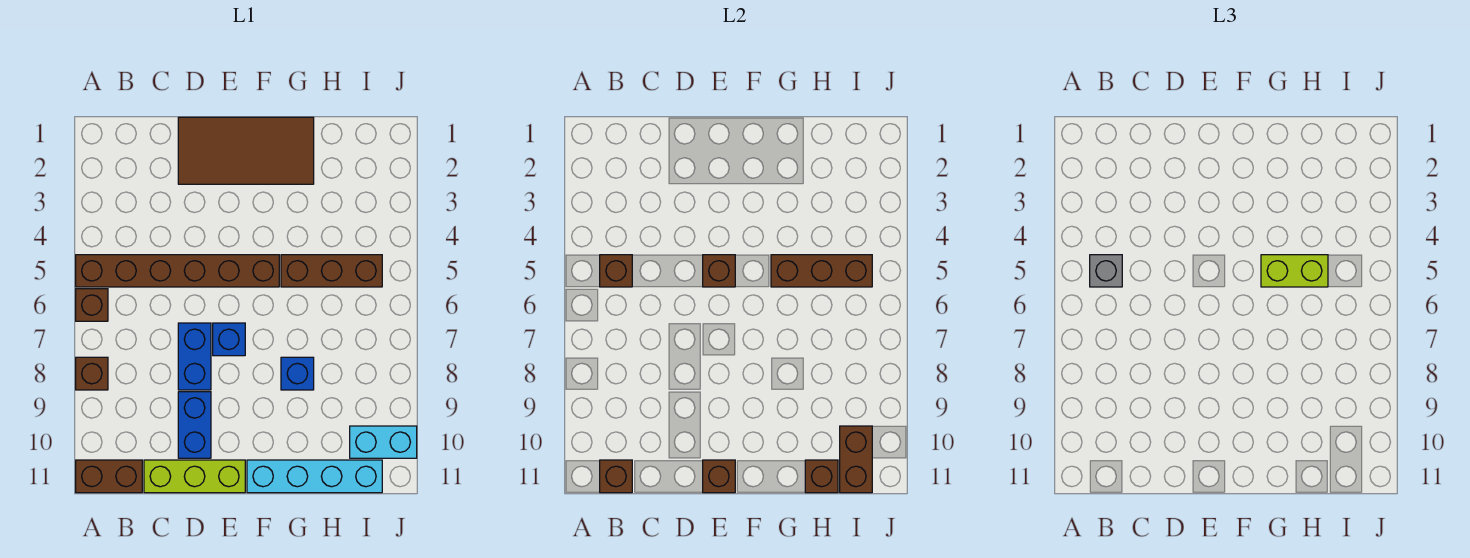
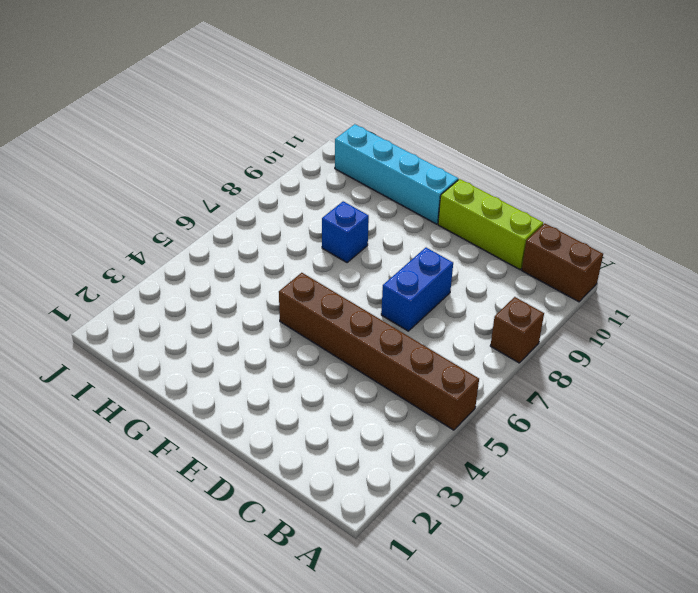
none -> brown brick A6 level 1
none -> brown tile D1:G2 level 1
none -> blue brick D9:D10 level 1

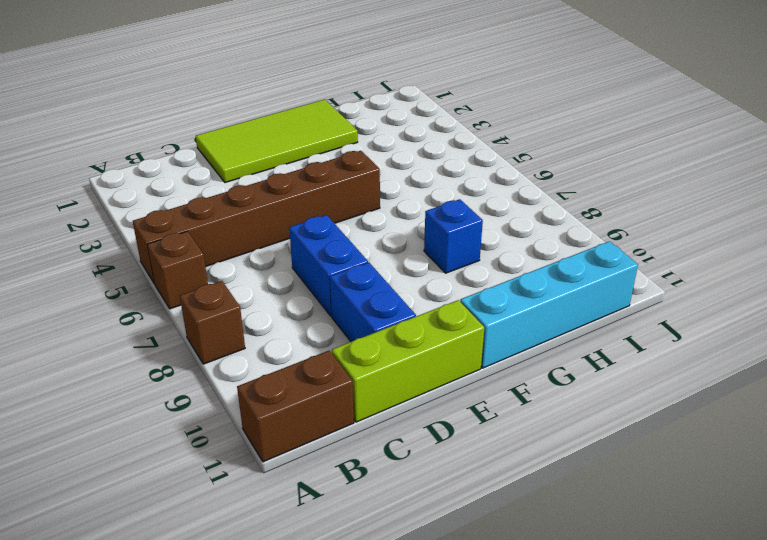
lime tile D1:G2 level 1 -> brown tile D1:G2 level 1
none -> blue brick E7 level 1
none -> brown brick G5:I5 level 1
none -> cyan brick I10:J10 level 1

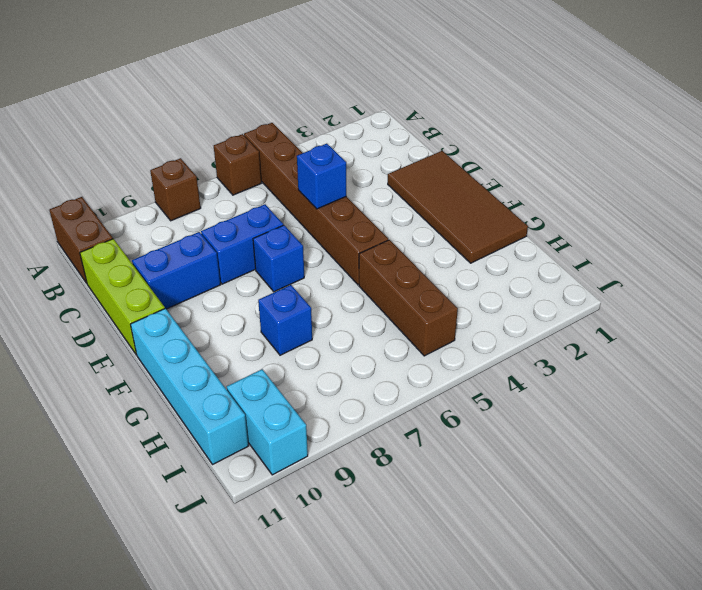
blue brick D5 level 2 -> none
none -> brown brick B5 level 2
none -> brown brick B11 level 2
none -> brown brick E5 level 2

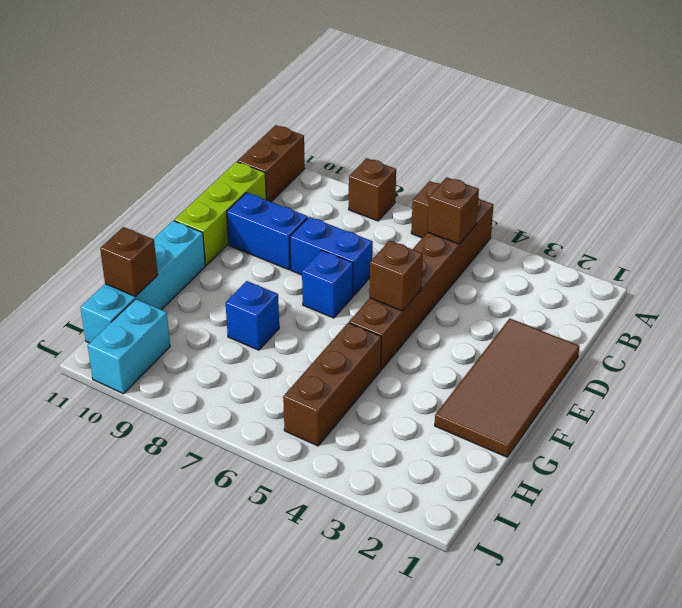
none -> brown brick B11 level 2
none -> brown brick E11 level 2
none -> brown brick G5:I5 level 2

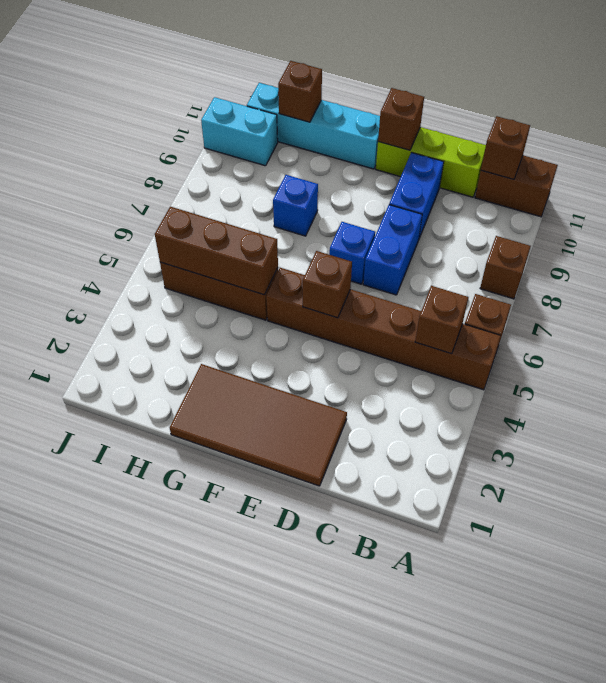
none -> brown brick I10:I11 level 2
none -> grey brick B5 level 3
none -> lime brick G5:H5 level 3

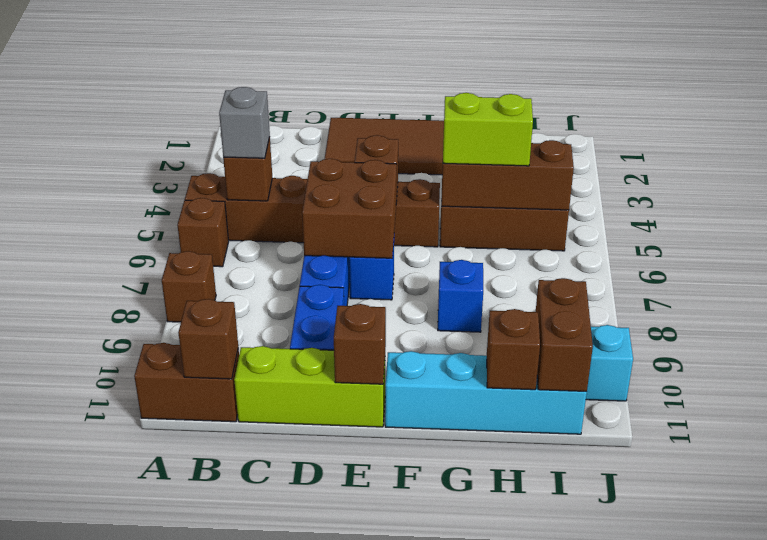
brown brick D6:E7 level 2 -> none

